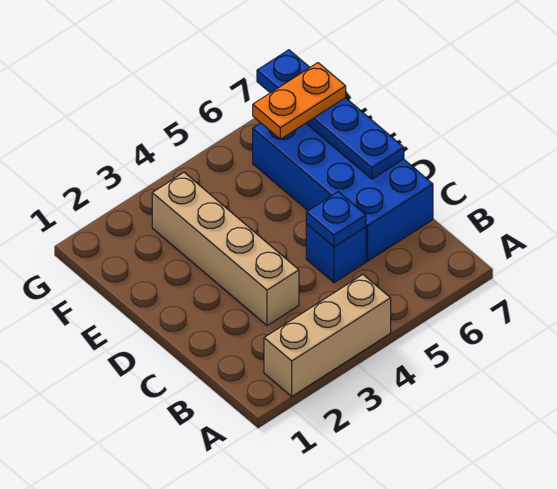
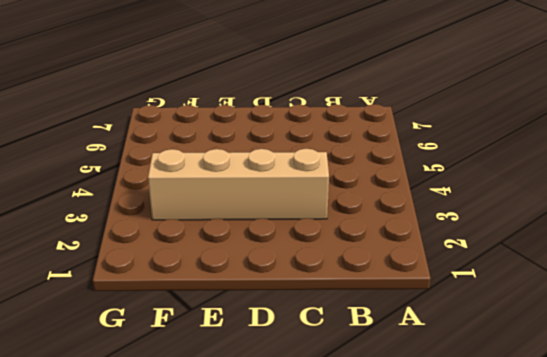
none -> tan brick A2:A4 level 1
none -> blue brick C5 level 1

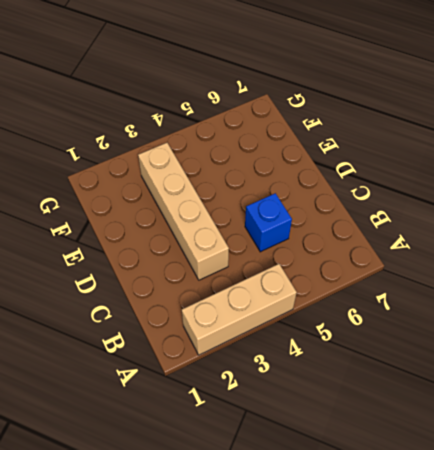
none -> blue brick C6:F7 level 1
none -> blue plate C5 level 2

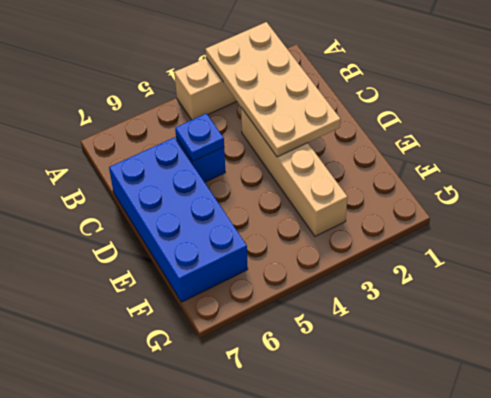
tan plate A2:D3 level 2 -> none
none -> blue plate D7:G7 level 2
none -> orange plate F6:F7 level 3

